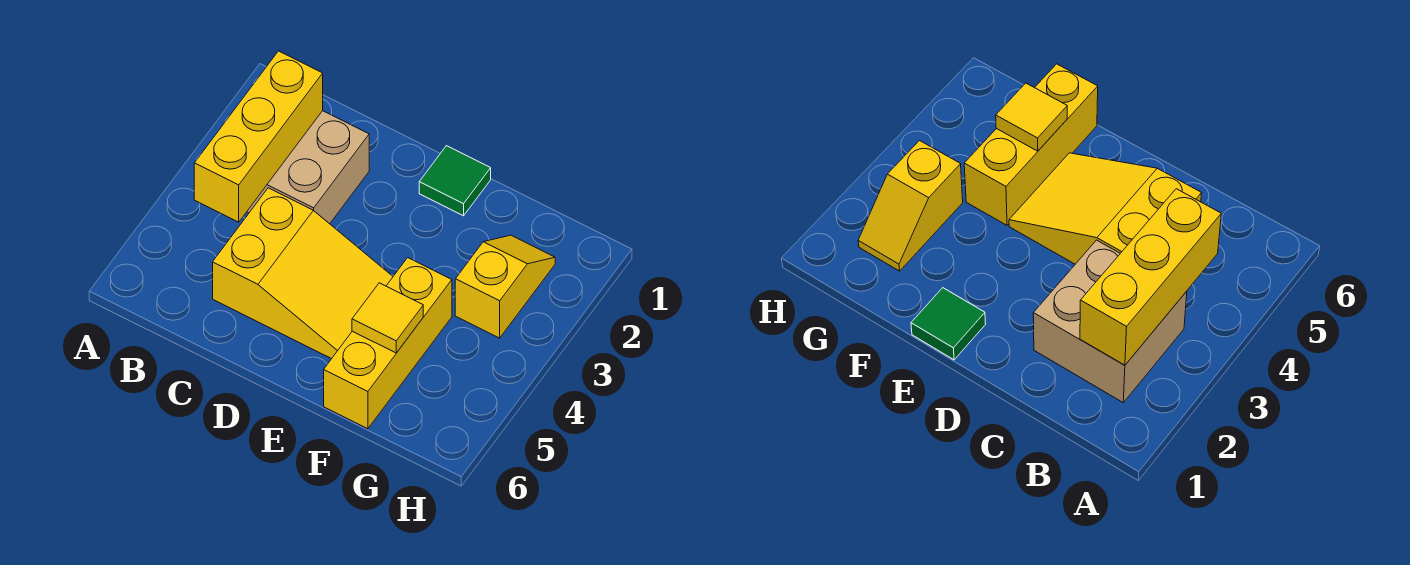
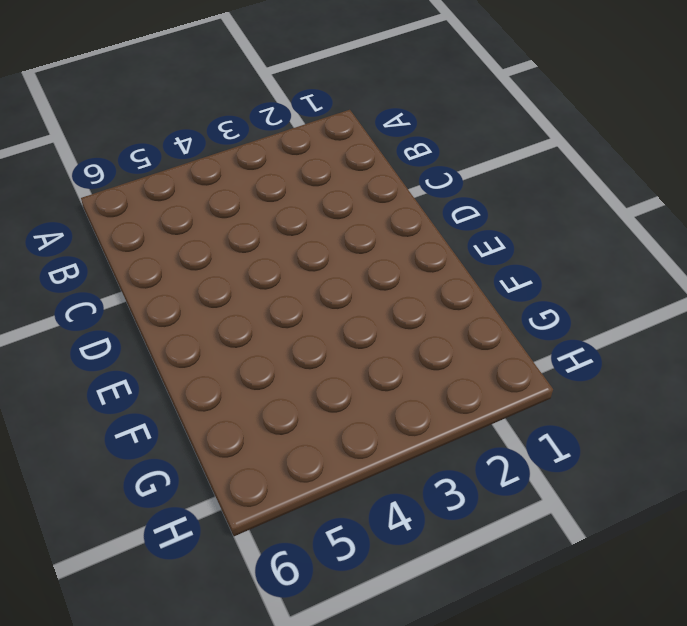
none -> tan brick B2:C3 level 1
none -> yellow slope C4:E5 level 1 top C

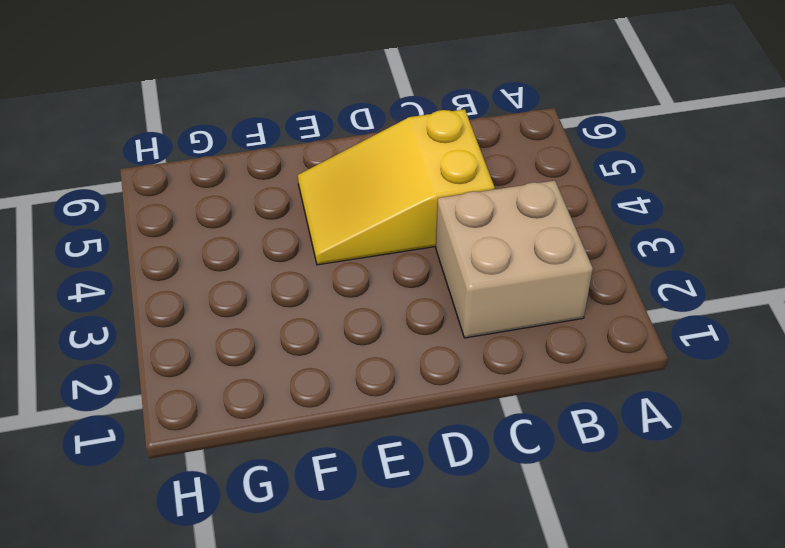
none -> green tile E1 level 1
none -> yellow brick F4:F6 level 1

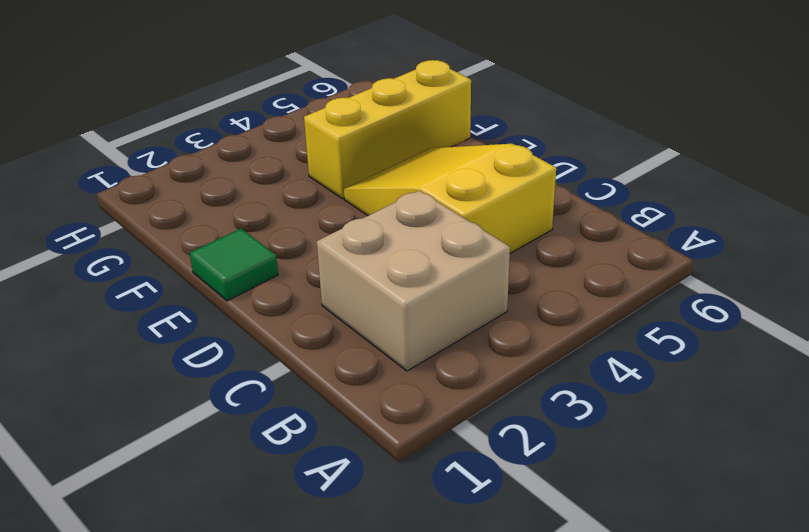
none -> yellow slope G2:G3 level 1 top 3
none -> yellow brick B2:B4 level 2

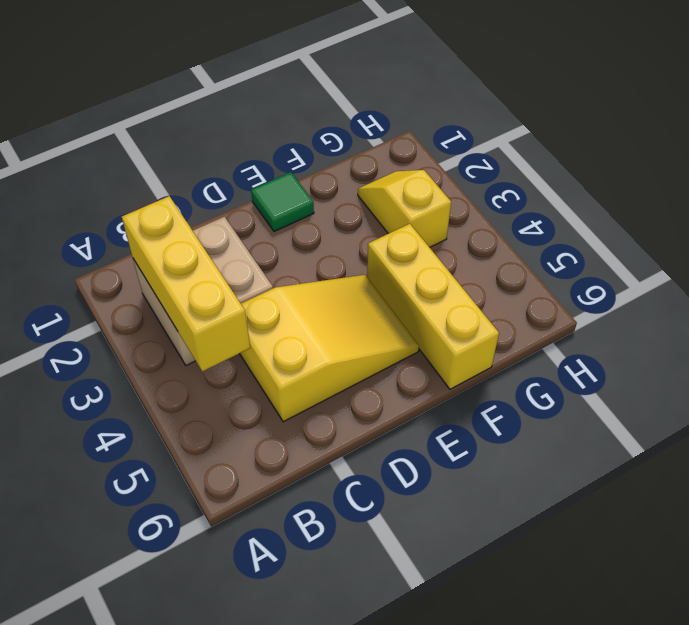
none -> yellow tile F5 level 2

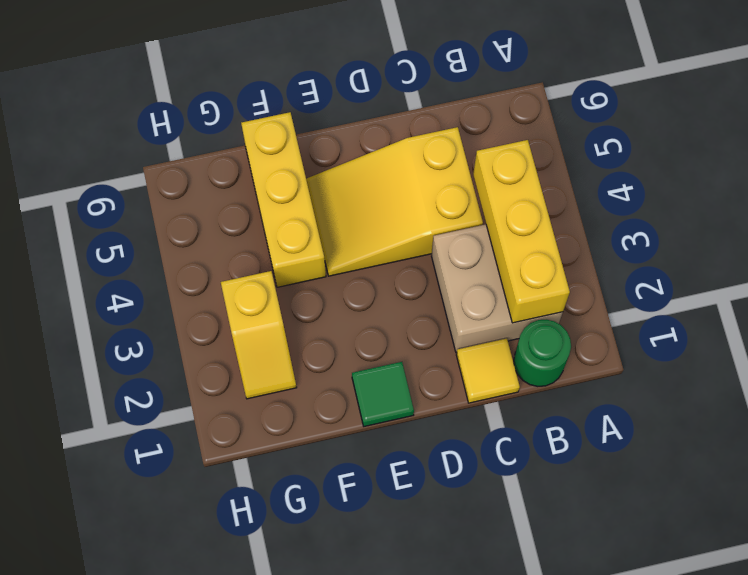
green round brick B1 level 1 -> none
yellow tile C1 level 1 -> yellow tile F5 level 2

